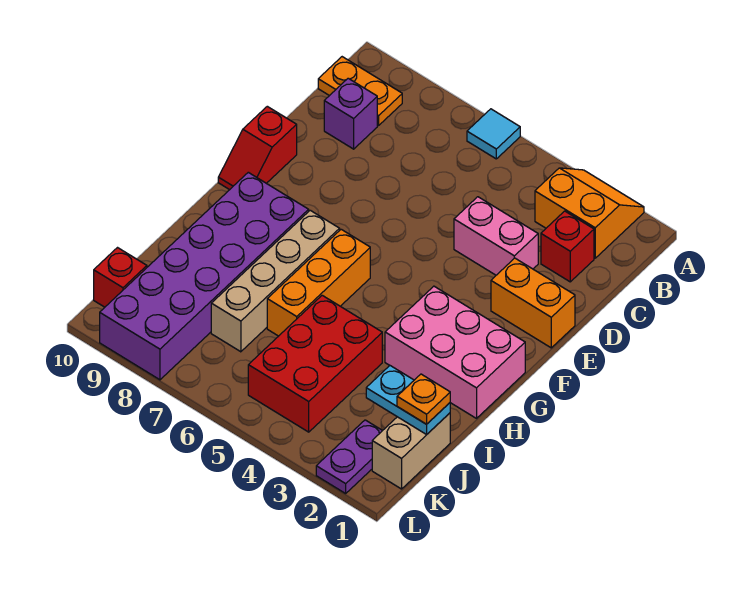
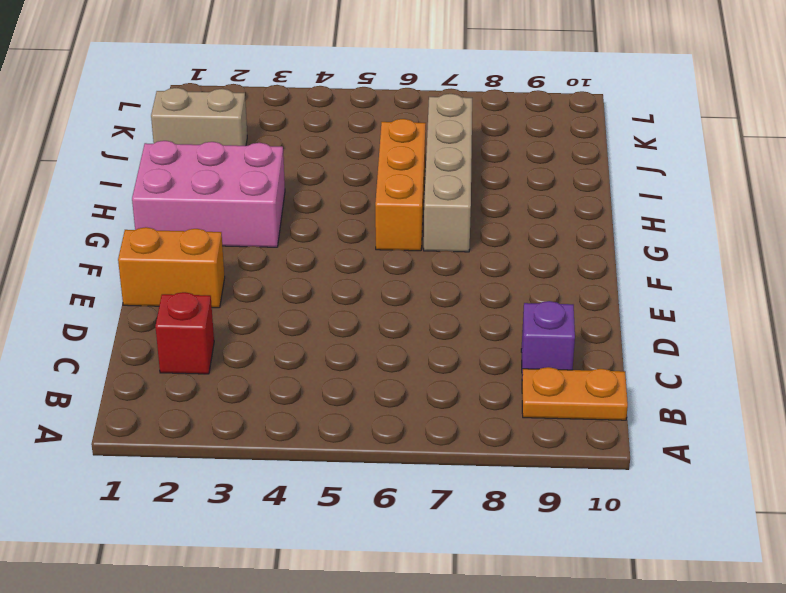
tan brick J1:J2 level 1 -> tan brick J1:K1 level 1
none -> orange slope A2:B3 level 1 top B
none -> cyan tile A6 level 1
none -> pink brick D3:D4 level 1

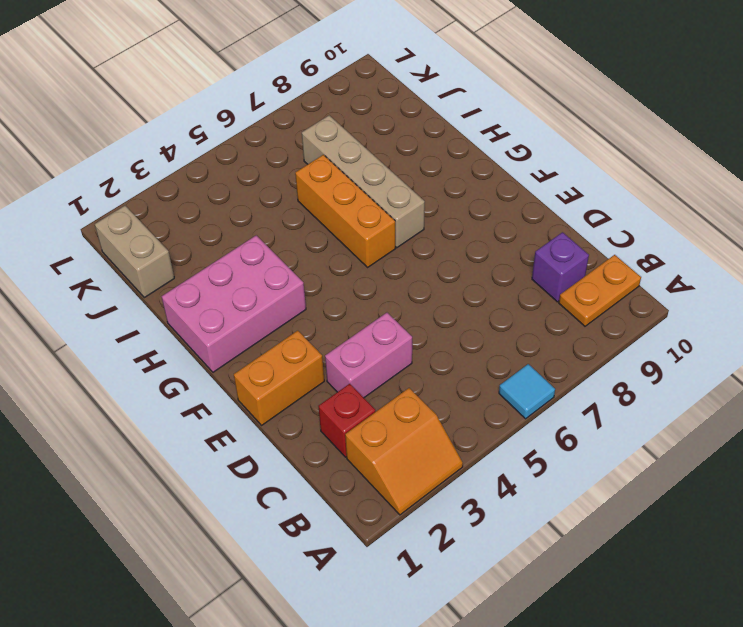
none -> red slope E10:F10 level 1 top E
none -> purple brick G8:L9 level 1
none -> red brick I4:K5 level 1

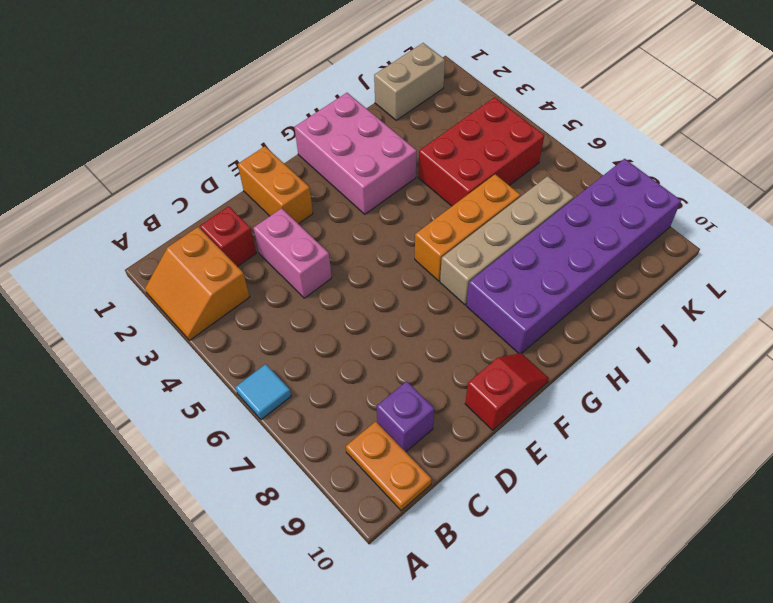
none -> purple plate K2:L2 level 1
none -> red brick K10 level 1
none -> cyan plate J1:J2 level 2

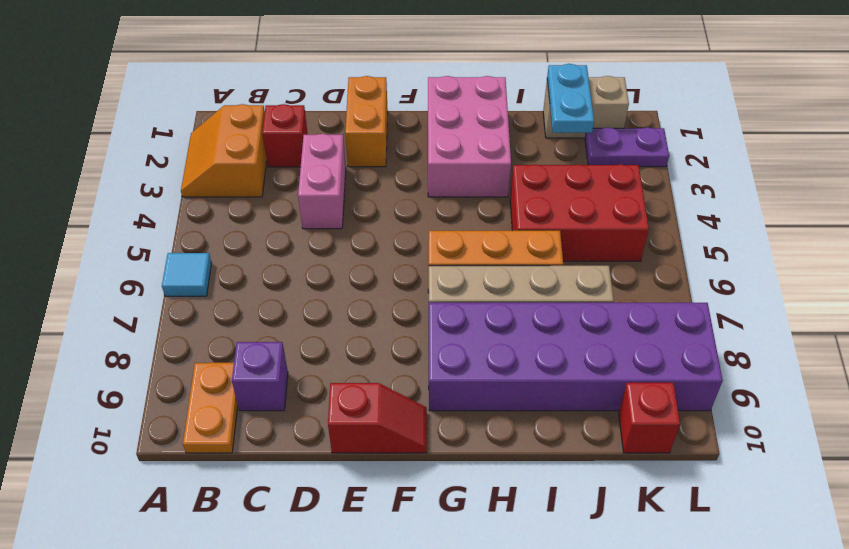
none -> orange plate J1 level 3

